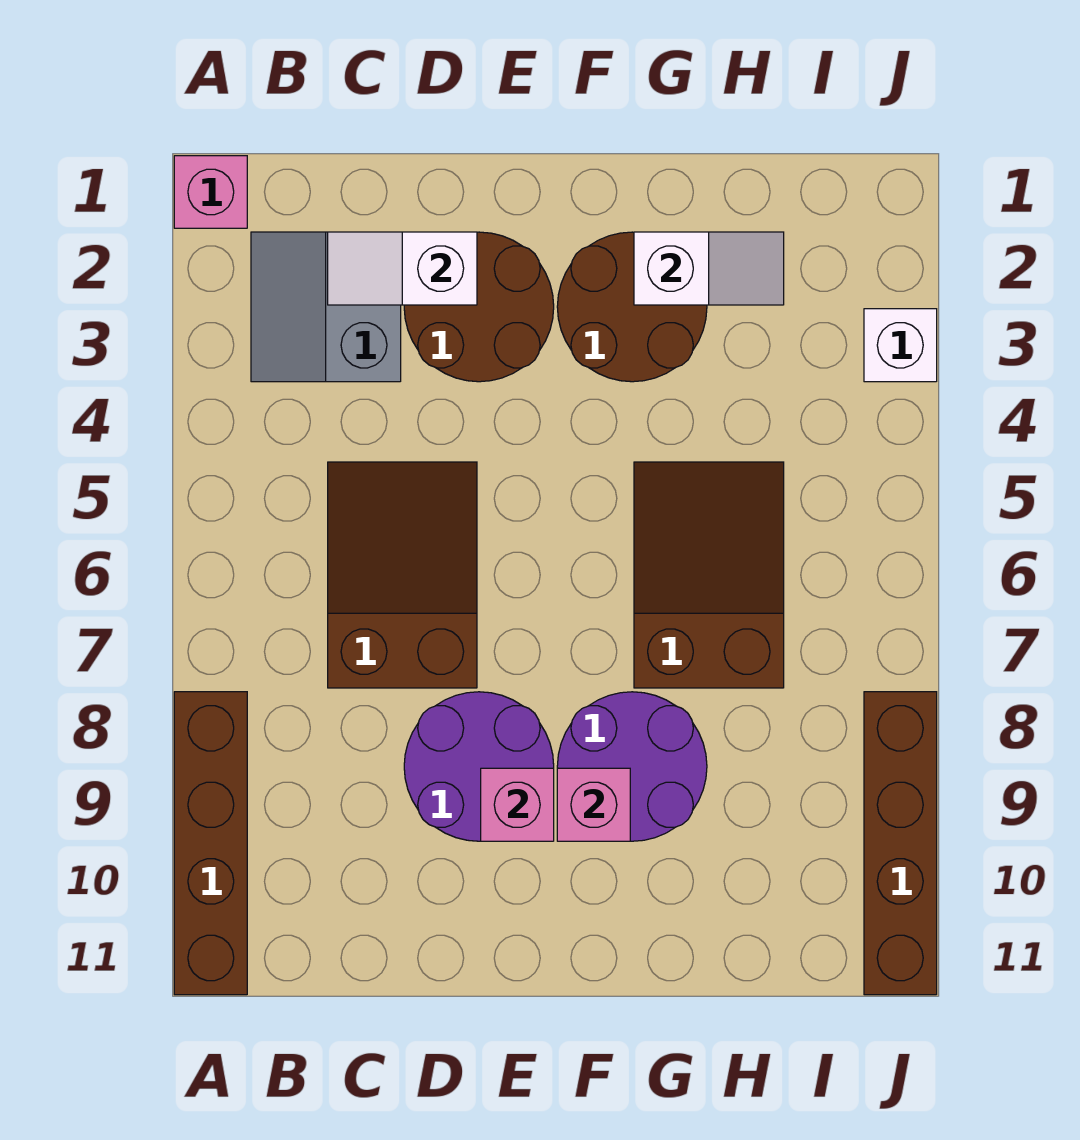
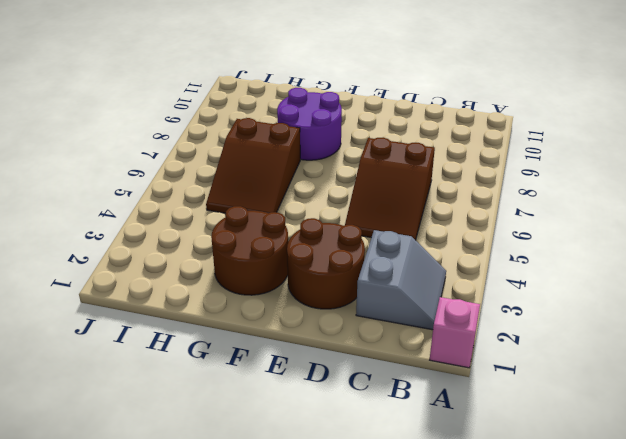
none -> brown brick A8:A11 level 1
none -> purple round brick D8:E9 level 1
none -> white brick J3 level 1

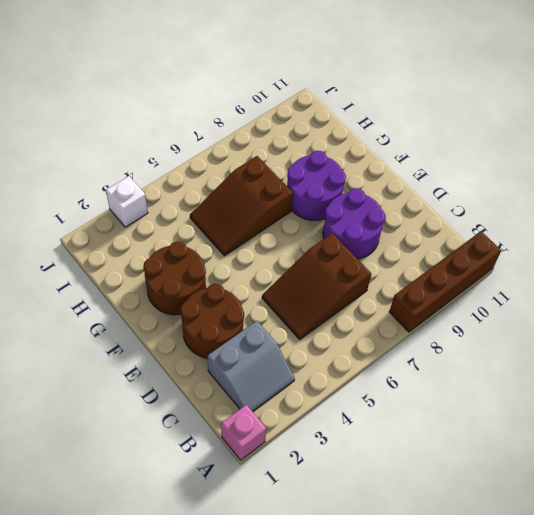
none -> brown brick J8:J11 level 1
none -> white slope C2:D2 level 2 top D
none -> pink brick E9 level 2

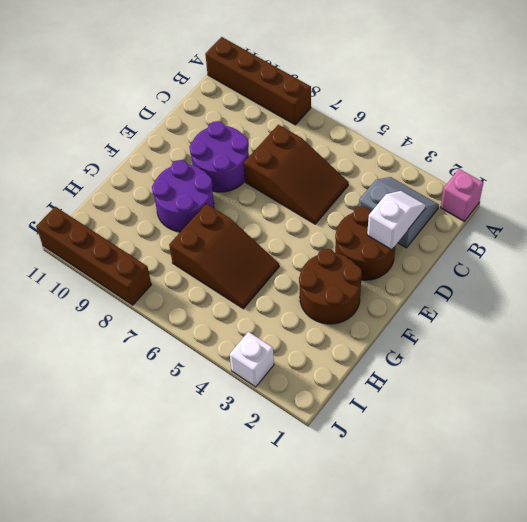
none -> pink brick E9 level 2
none -> pink brick F9 level 2
none -> white slope G2:H2 level 2 top G

